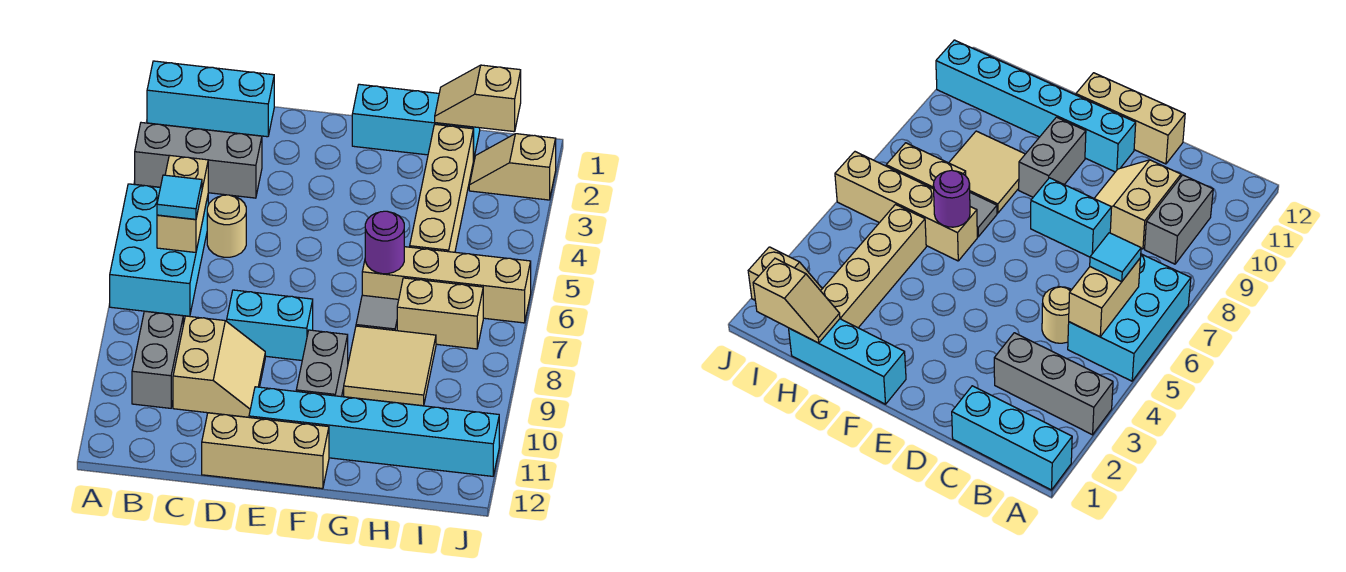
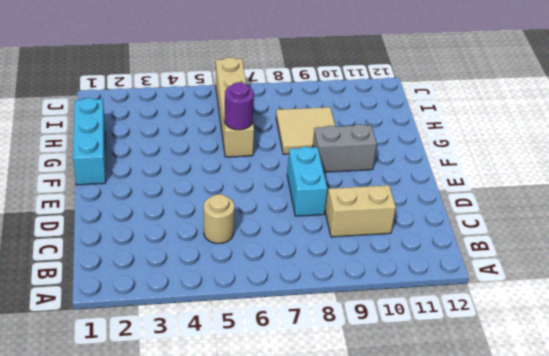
none -> cyan brick A1:C1 level 1
none -> grey brick A3:C3 level 1
none -> cyan brick A5:B7 level 1

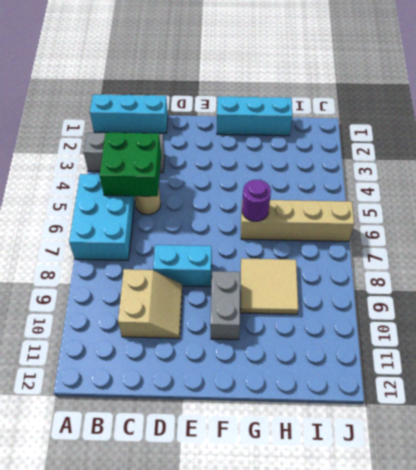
green brick B4:C5 level 2 -> tan brick B5:B6 level 2
none -> grey brick B9:B10 level 1
none -> tan brick D12:F12 level 1
none -> cyan brick E11:J11 level 1

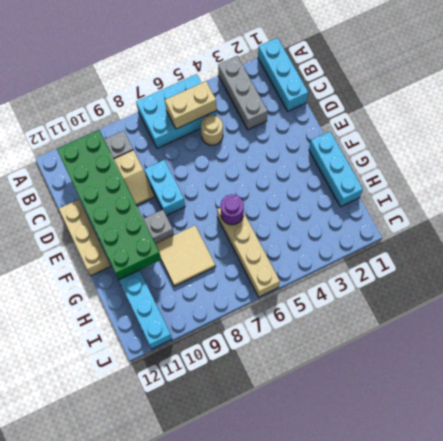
green brick B10:G11 level 2 -> none
none -> grey tile G7 level 1
none -> tan brick H2:H5 level 1
none -> tan brick H7:I7 level 1

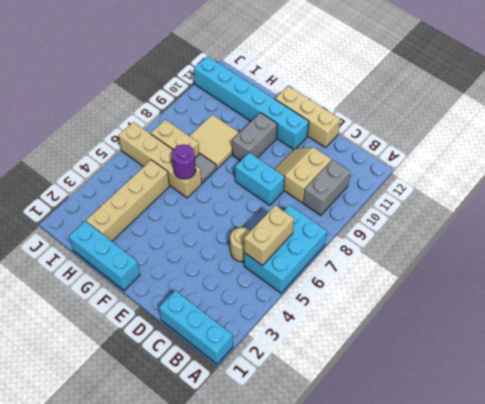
none -> grey brick A3:C3 level 1
none -> tan slope I2:J2 level 1 top J
none -> tan slope H1:I1 level 2 top I

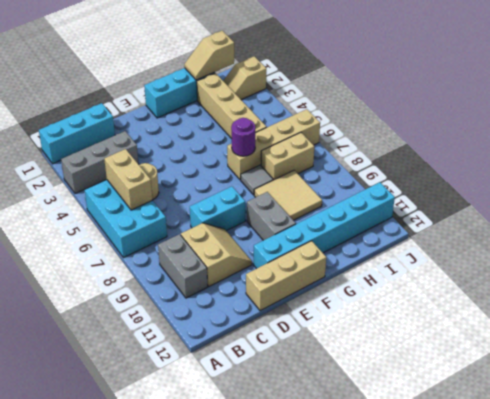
none -> cyan tile B6 level 3

